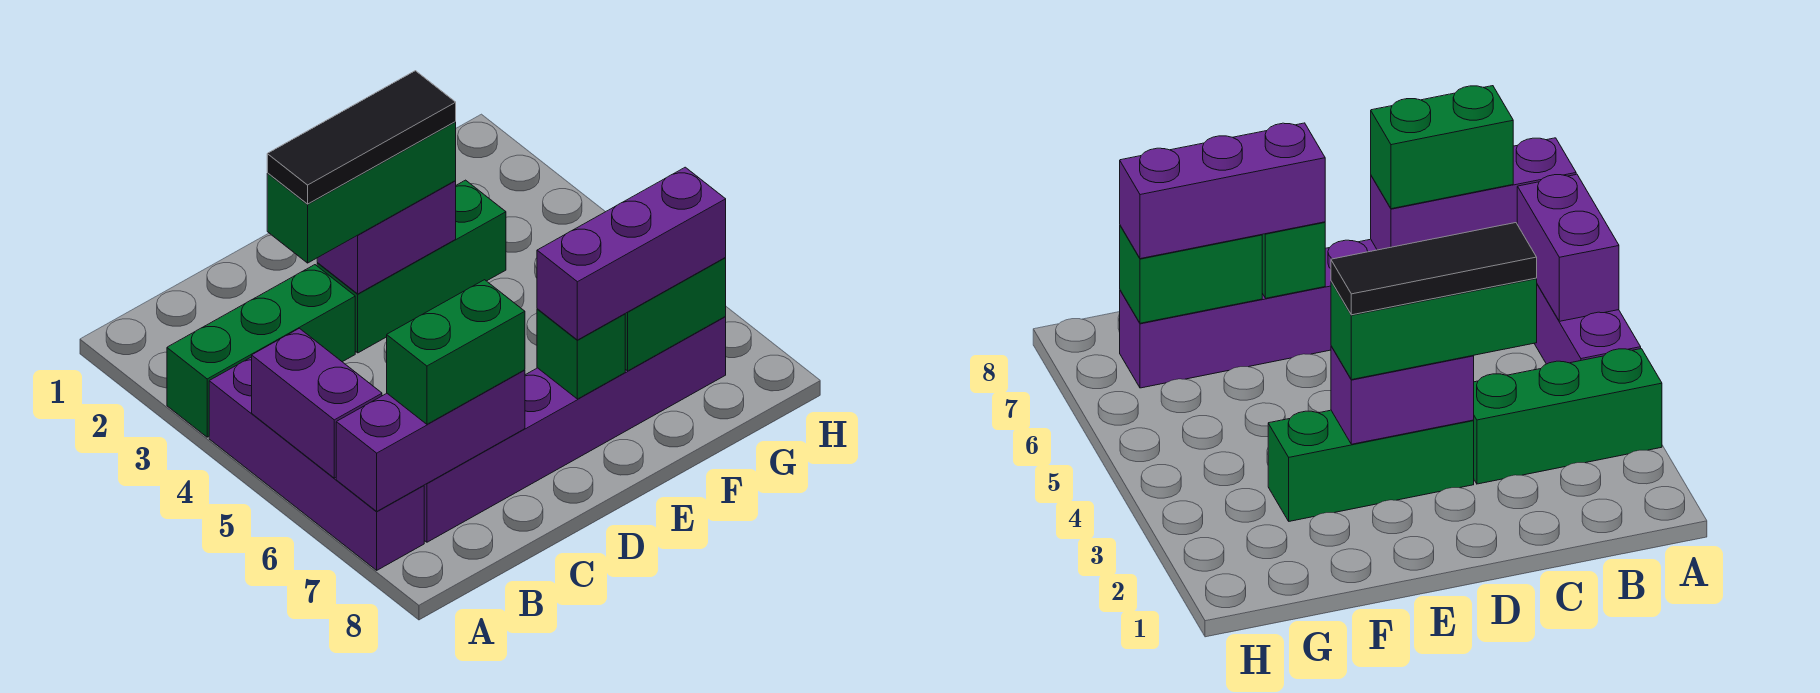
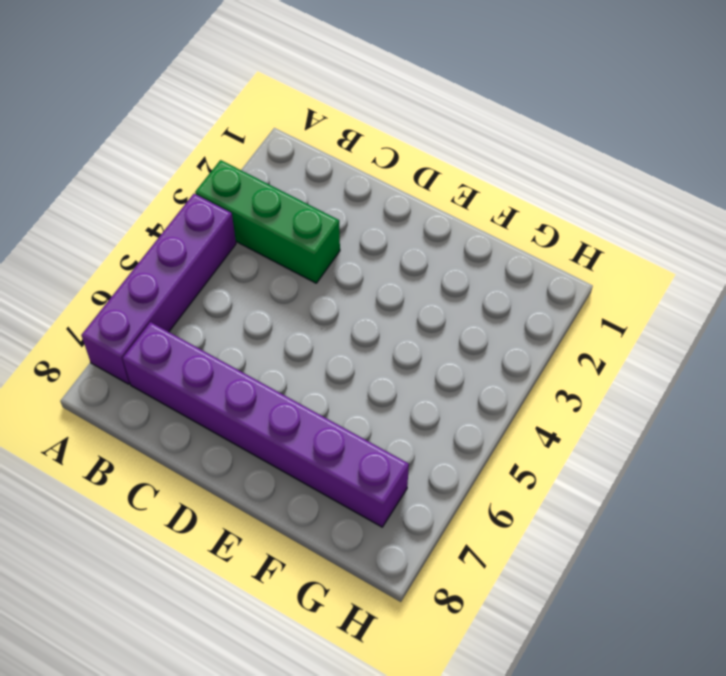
none -> green brick D3:F3 level 1
none -> purple brick A5:A6 level 2
none -> purple brick A7:C7 level 2

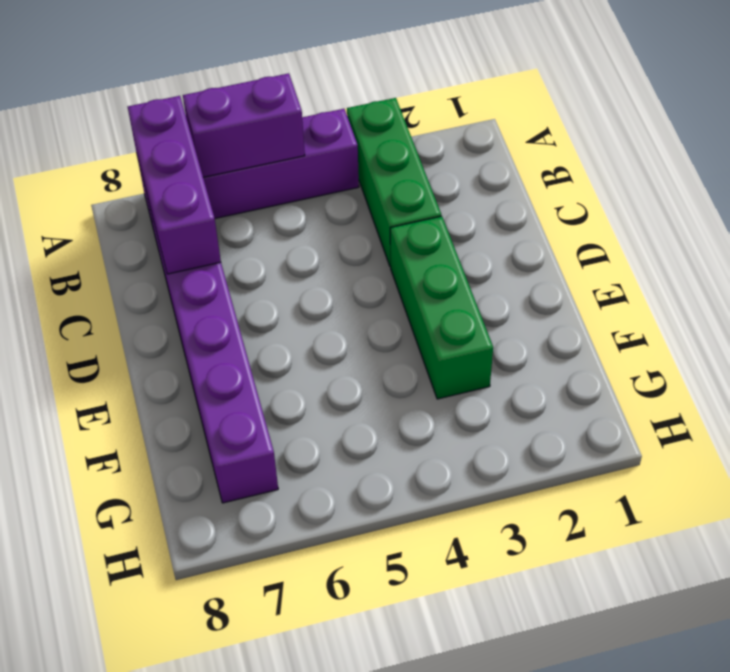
none -> purple brick D3:E3 level 2
none -> green brick E7 level 2
none -> green brick F7:G7 level 2

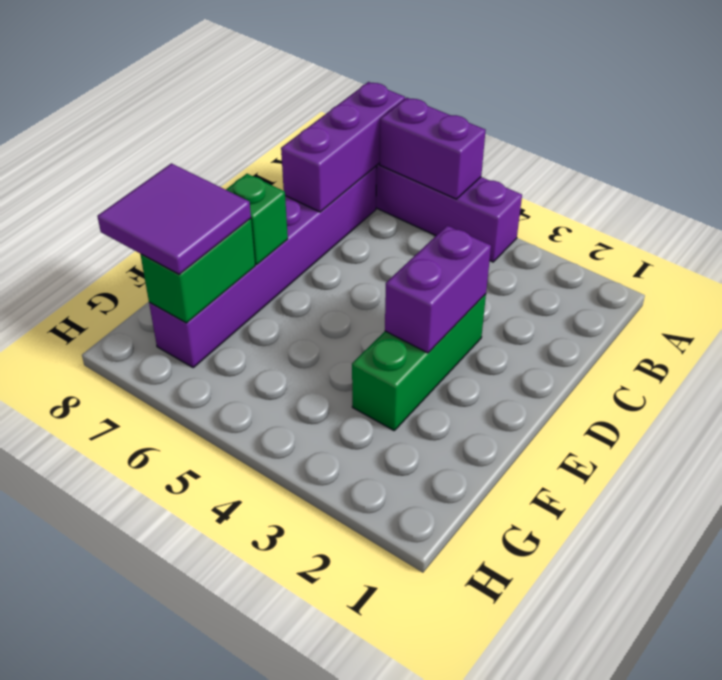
purple tile F7:G8 level 3 -> purple brick E7:G7 level 3
none -> green brick A3:C3 level 1
none -> green brick B7:C7 level 3
none -> green brick C3:E3 level 3

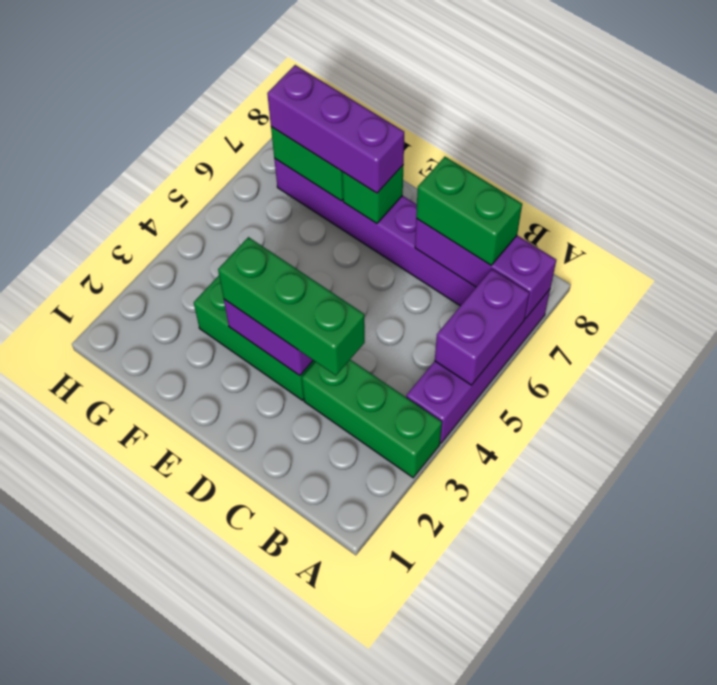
none -> black tile C3:E3 level 4

